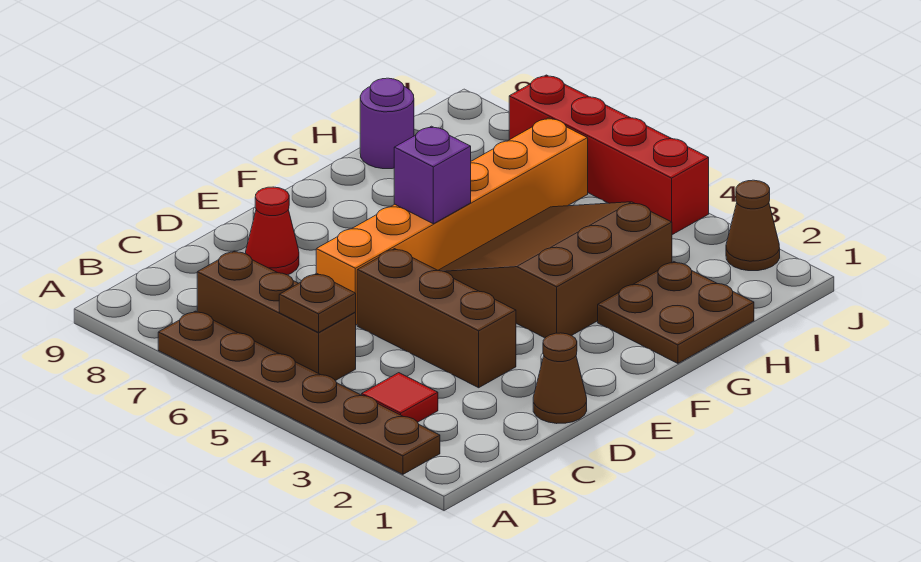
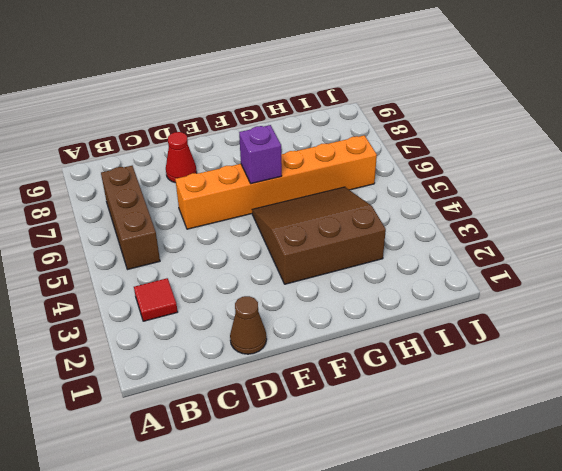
none -> brown plate A2:A7 level 1
none -> brown brick D3:D5 level 1
none -> brown plate G1:H2 level 1

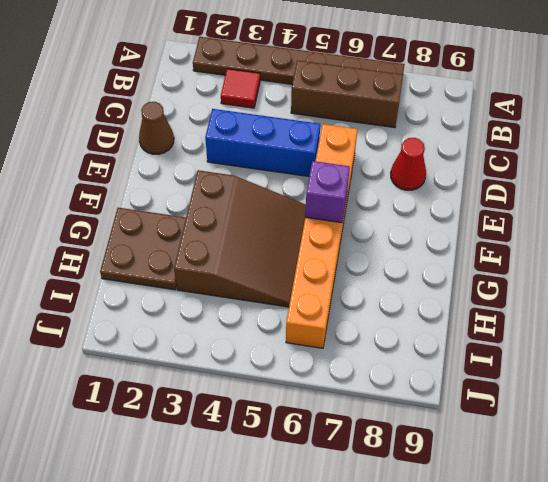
blue brick D3:D5 level 1 -> brown brick D3:D5 level 1
none -> purple round brick H9 level 1
none -> brown cone J2 level 1
none -> red brick J4:J7 level 1

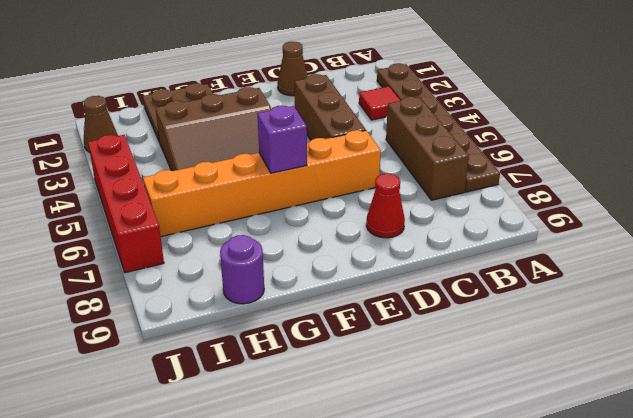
none -> brown plate B5 level 2

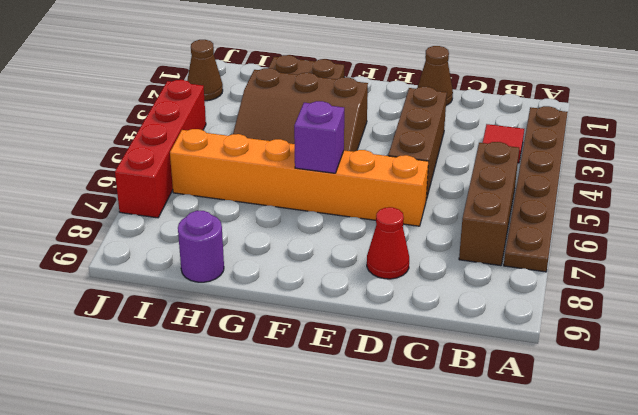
none -> brown plate B5 level 2

